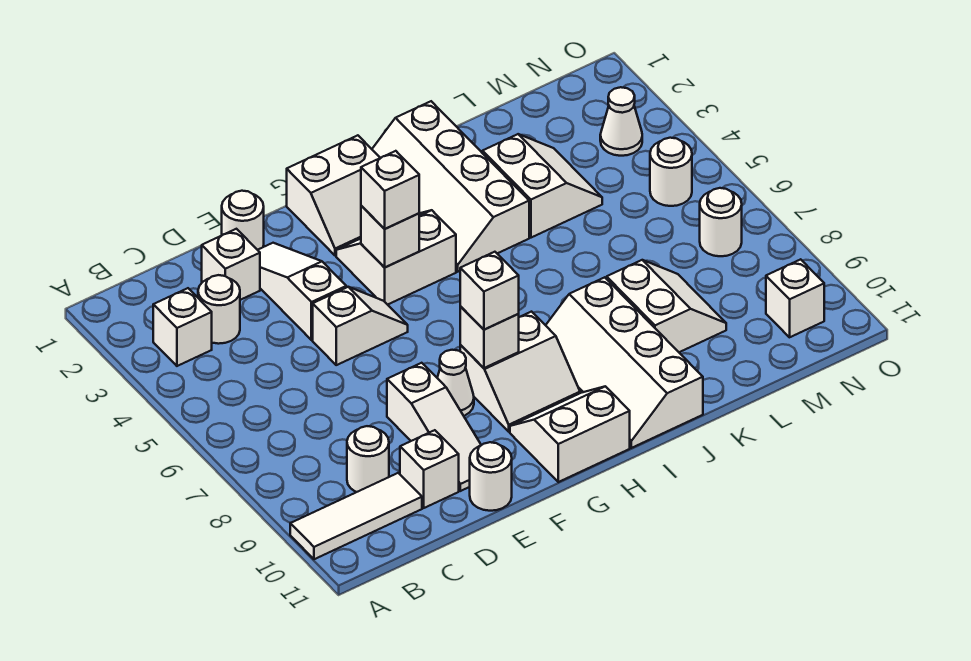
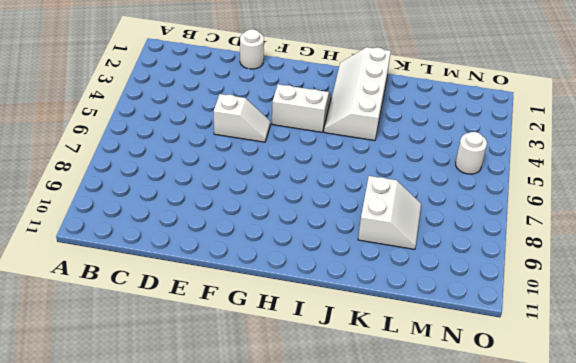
none -> white tile A10:C10 level 1
none -> white brick B3 level 1
none -> white round brick C3 level 1

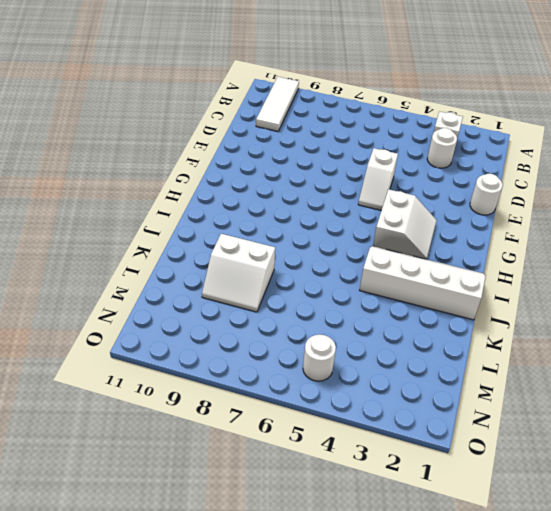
none -> white round brick C9 level 1
none -> white brick D2 level 1
none -> white brick D10 level 1

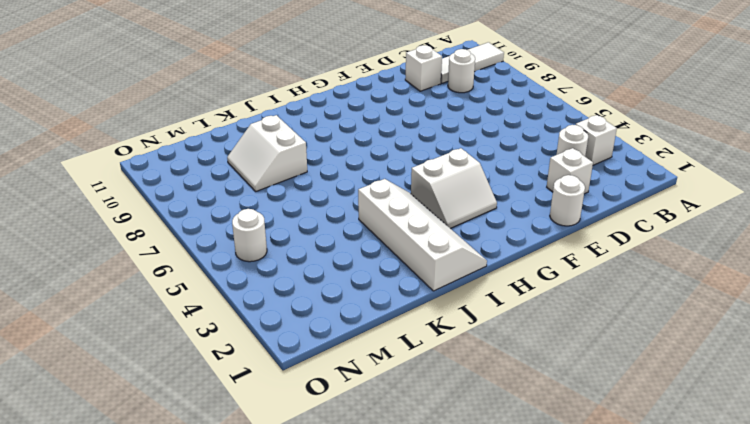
none -> white slope E2:E4 level 1 top 4
none -> white slope E5:F5 level 1 top E
none -> white slope E8:E10 level 1 top 8

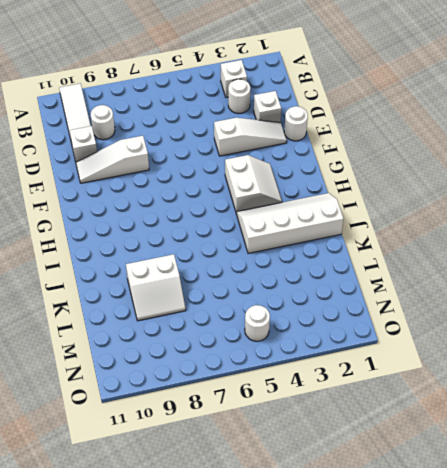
none -> white slope E5:F5 level 1 top E
none -> white round brick E11 level 1
none -> white cone F8 level 1

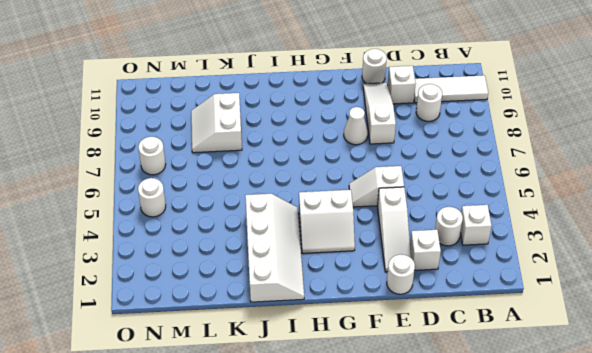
none -> white slope G1:H2 level 1 top 1
none -> white slope G8:H9 level 1 top 8
none -> white slope G10:H11 level 1 top 11

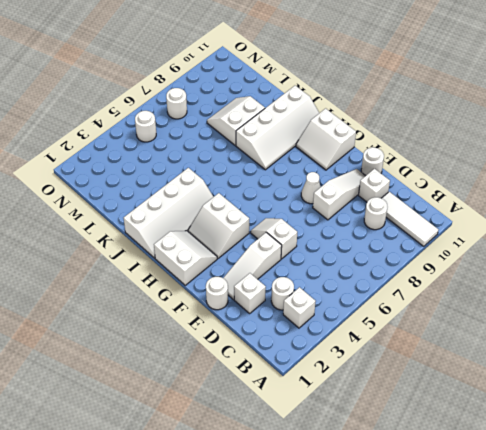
none -> white slope G8:H9 level 1 top 8
none -> white slope K3:L4 level 1 top K
none -> white cone N3 level 1

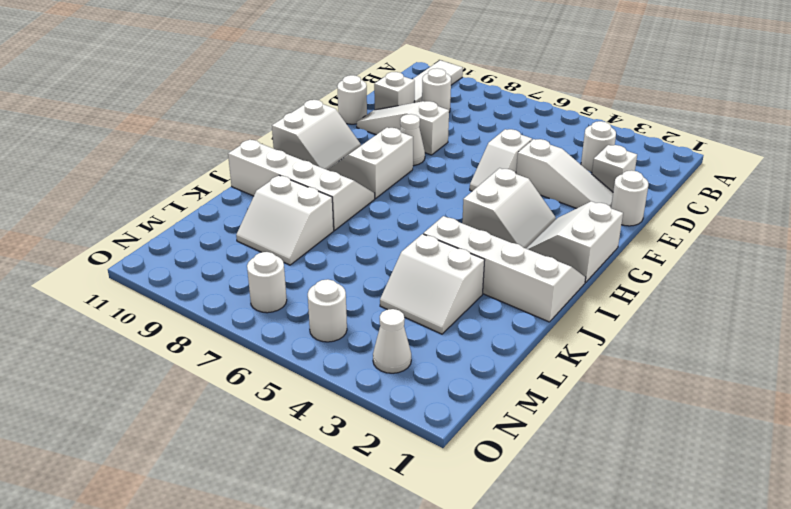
none -> white brick B3 level 1
none -> white brick N10 level 1
none -> white brick G4 level 2

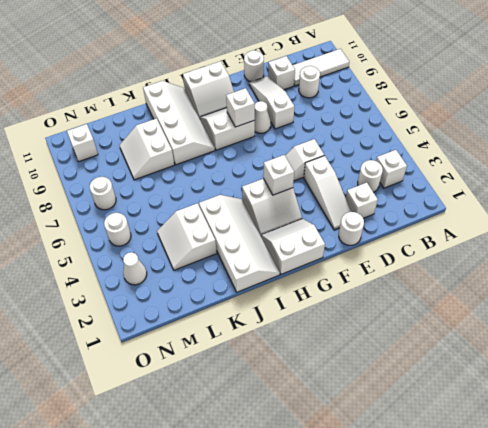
none -> white brick G4 level 3
none -> white brick G8 level 3

